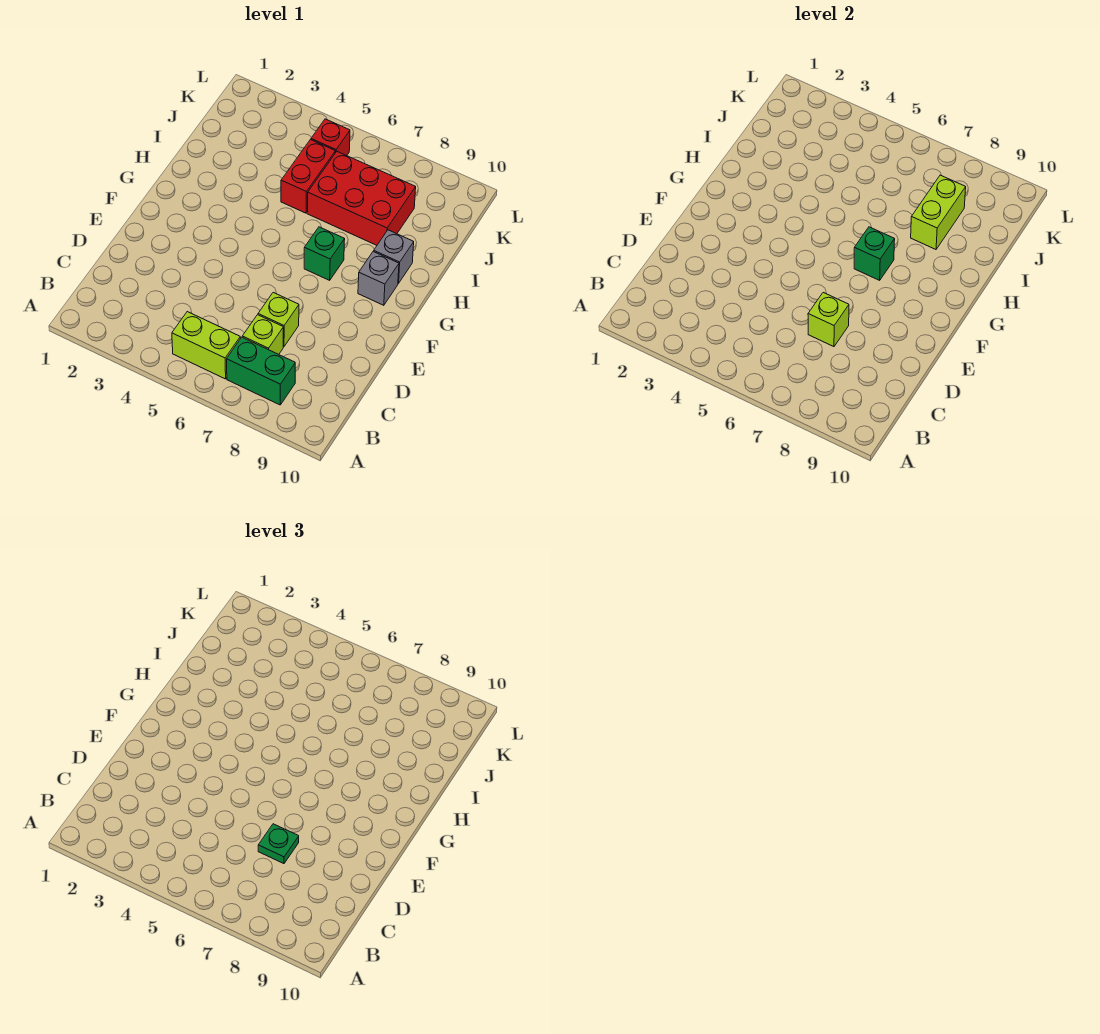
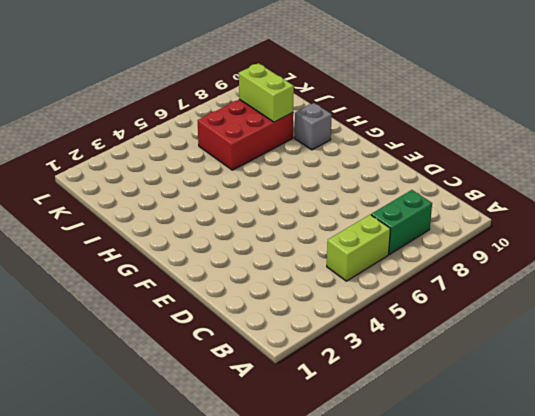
none -> lime brick C7 level 1
none -> lime brick D7 level 1
none -> green brick G7 level 1

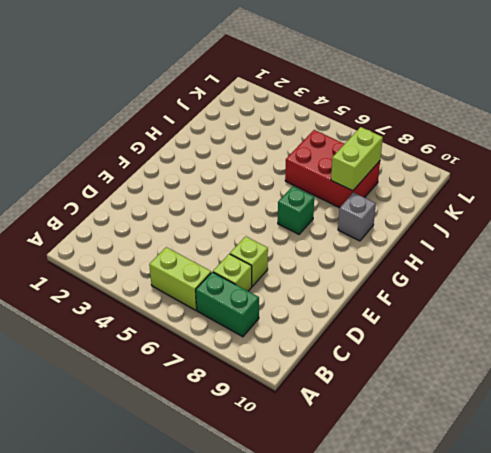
none -> grey brick G9 level 1
none -> red brick I5:J5 level 1
none -> red brick K5 level 1

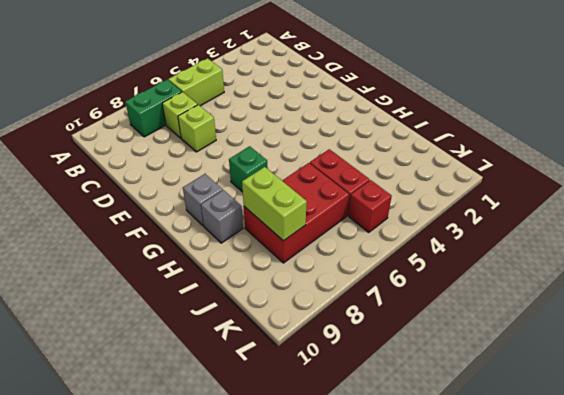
none -> lime brick D7 level 2
none -> green brick G7 level 2
none -> green plate D7 level 3

